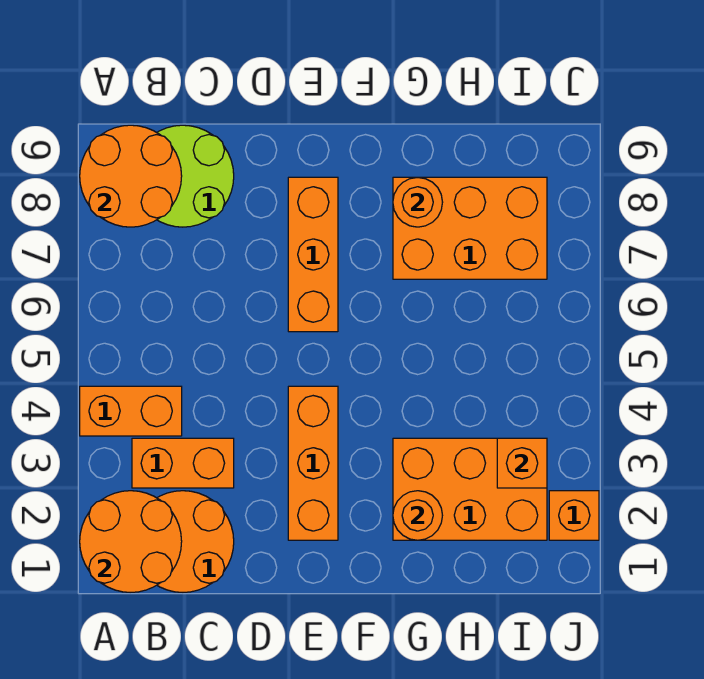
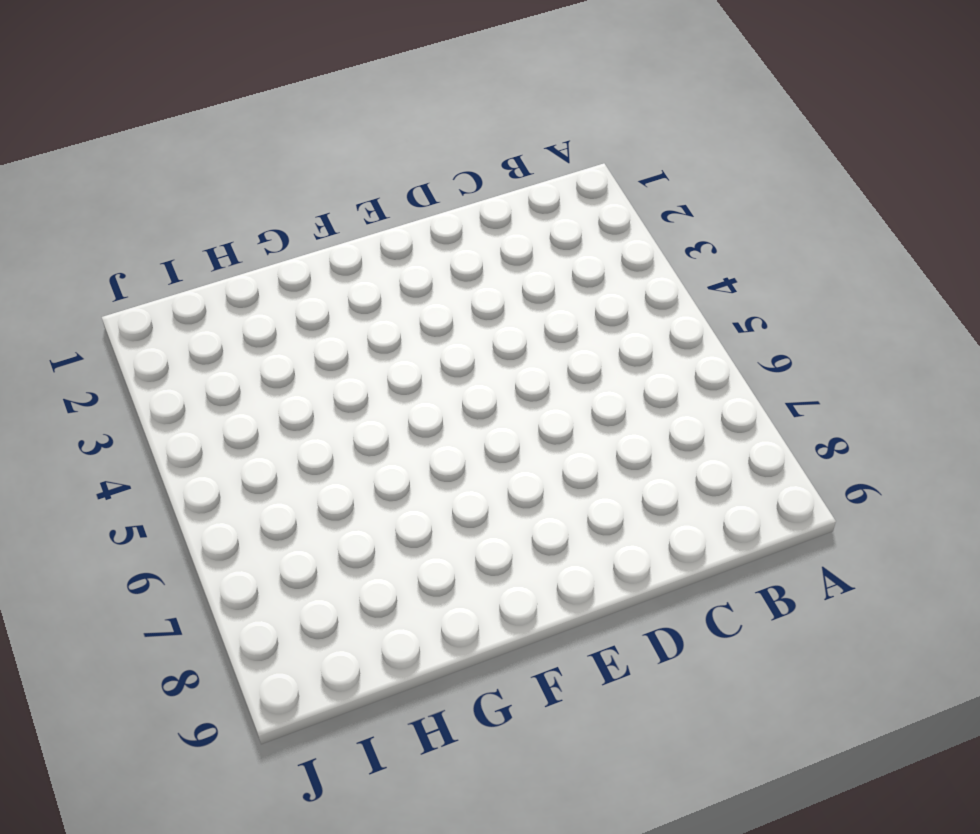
none -> orange brick A4:B4 level 1
none -> orange round brick B1:C2 level 1
none -> orange brick B3:C3 level 1

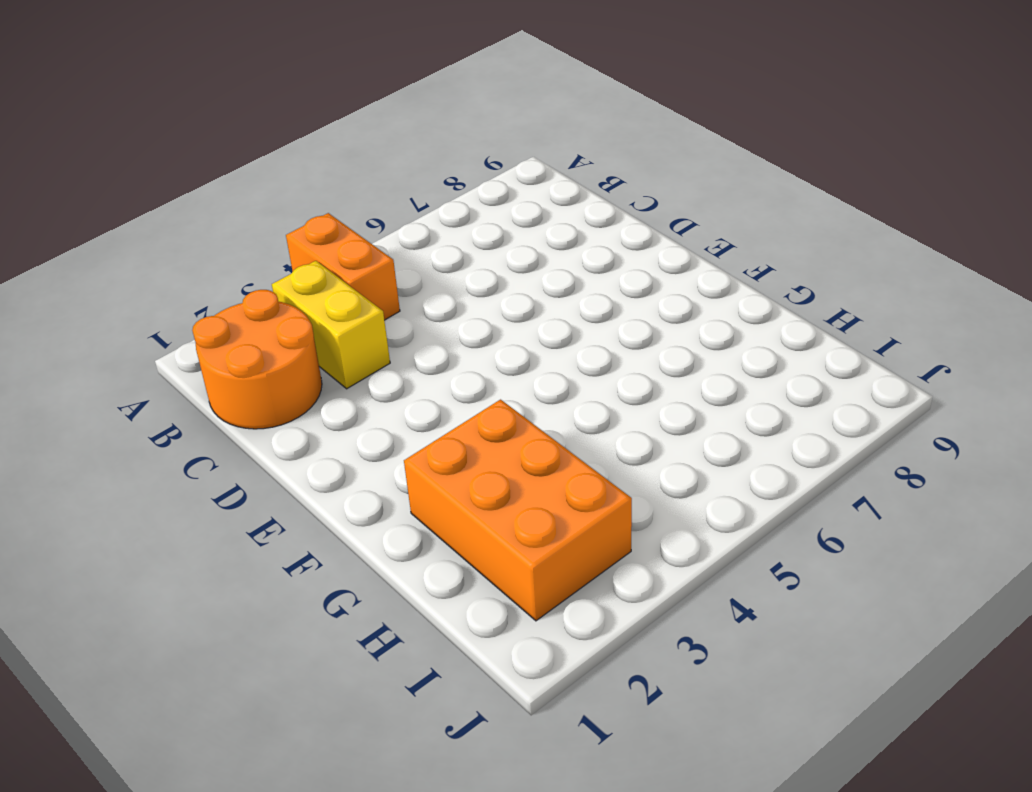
yellow brick B3:C3 level 1 -> orange brick B3:C3 level 1
none -> lime round brick B8:C9 level 1
none -> orange brick E2:E4 level 1
none -> orange brick E6:E8 level 1

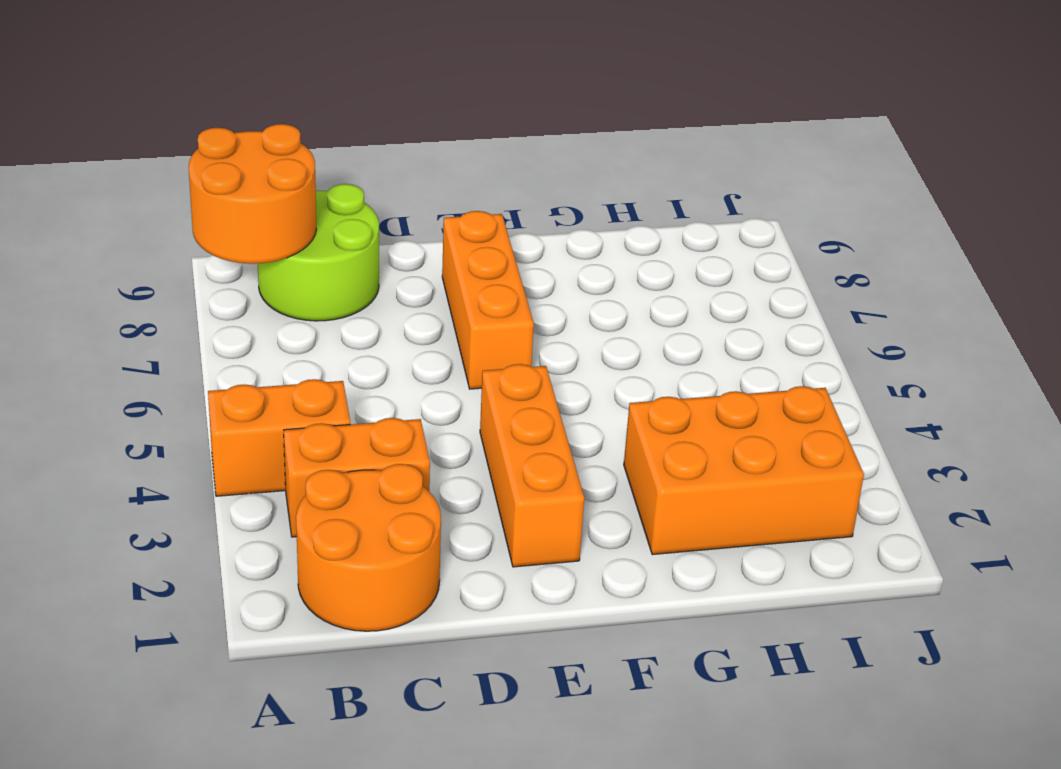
none -> orange brick G7:I8 level 1
none -> orange brick J2 level 1
none -> orange round brick A1:B2 level 2

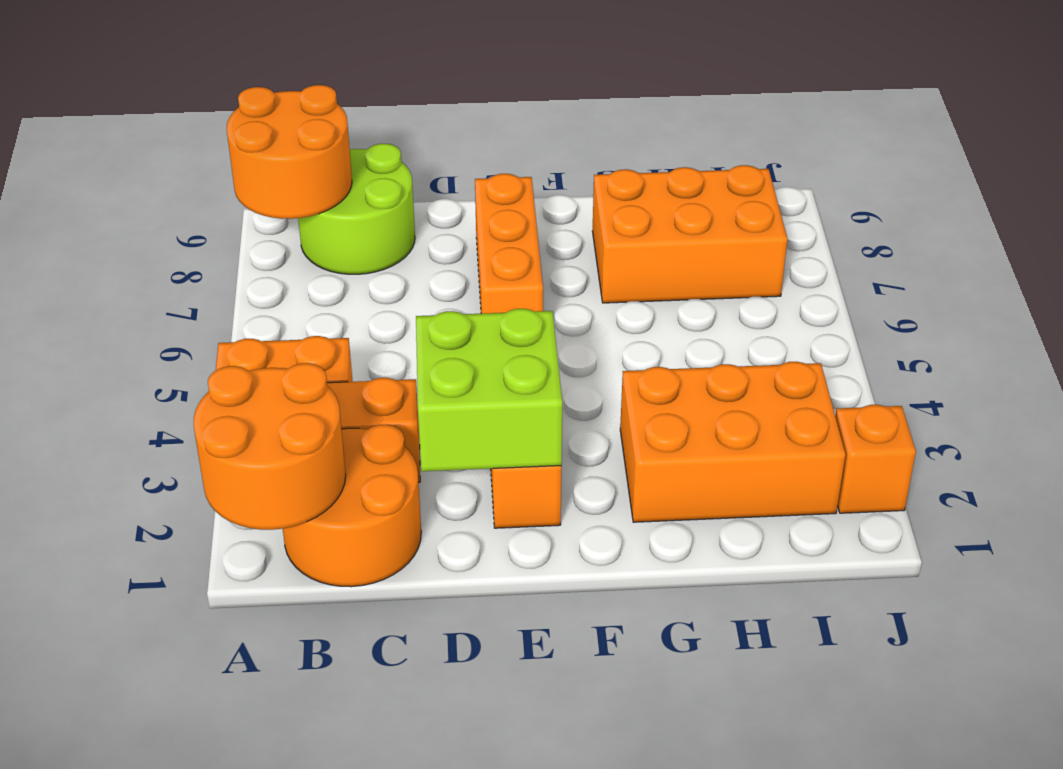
lime brick D2:E3 level 2 -> none
none -> orange round brick G2 level 2
none -> orange round brick G8 level 2
none -> orange brick I3 level 2

